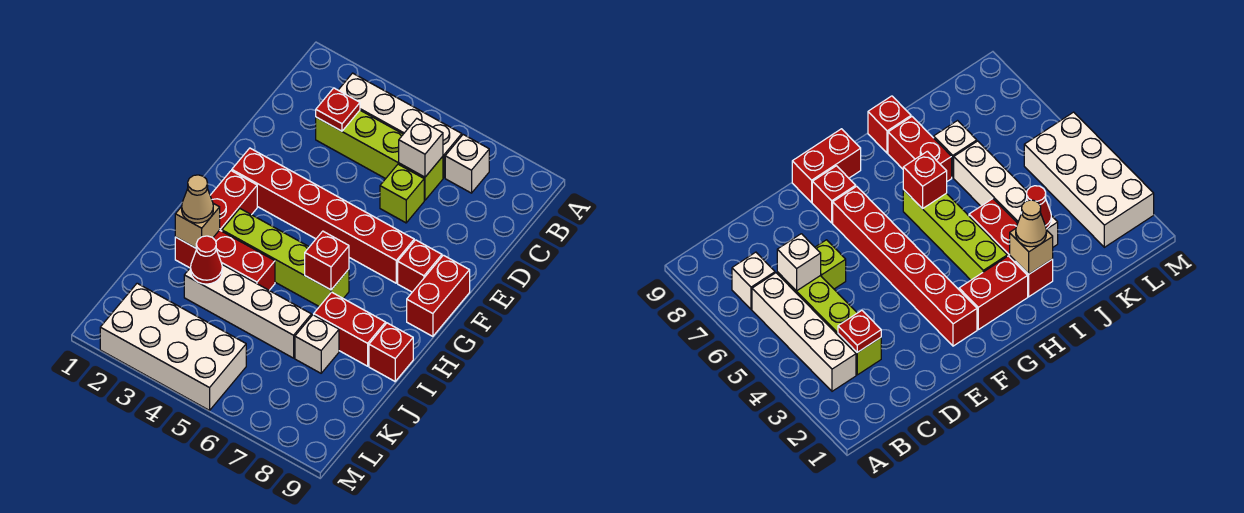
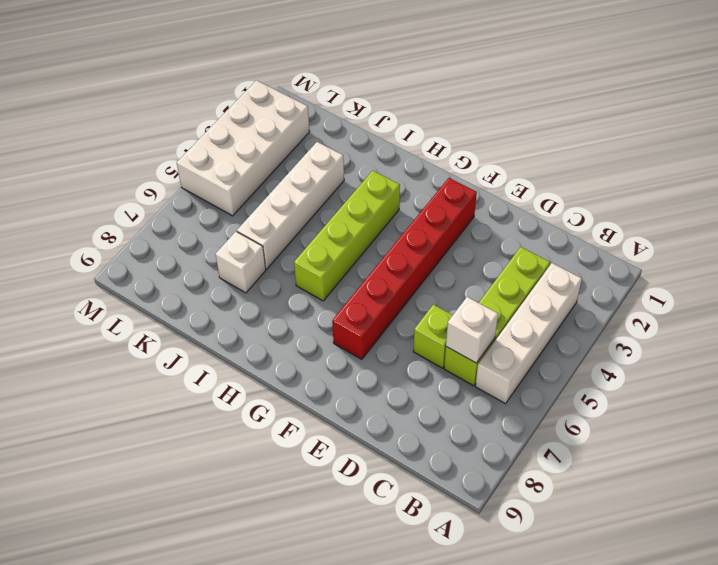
none -> white brick B7 level 1
none -> red brick F8 level 1
none -> red brick F9:G9 level 1

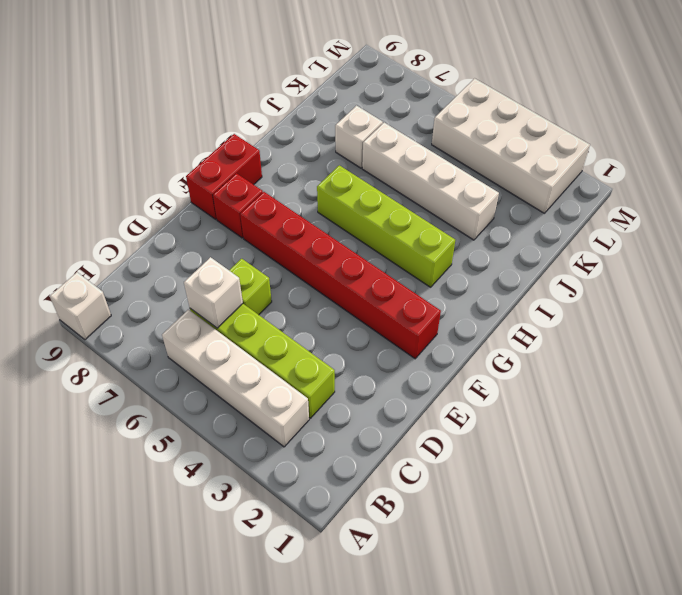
white brick A9 level 1 -> white brick B7 level 1
none -> red brick G2:H2 level 1
none -> red brick I2:I4 level 1
none -> red brick I7:I8 level 1

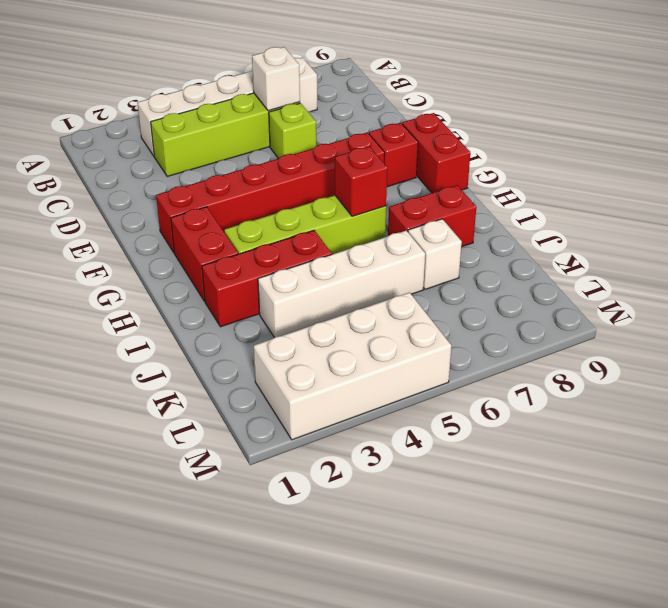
none -> red brick I9 level 1
none -> red plate C3 level 2
none -> tan brick I2 level 2

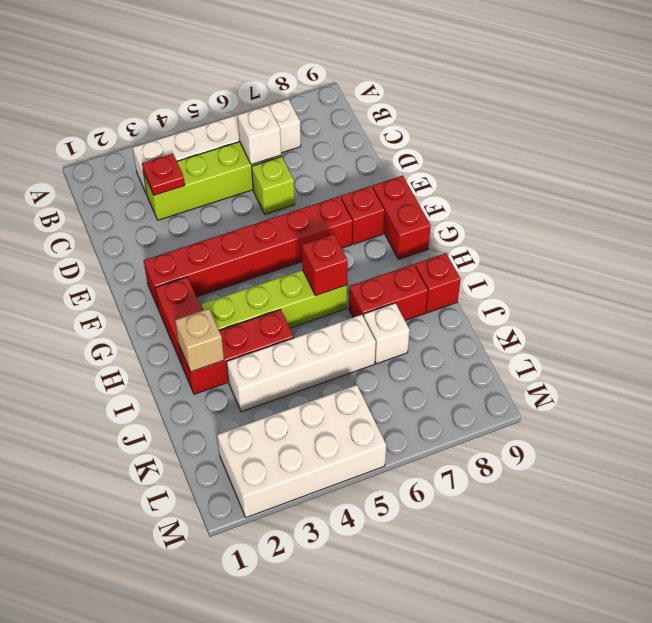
none -> red cone J3 level 2
none -> tan cone I2 level 3

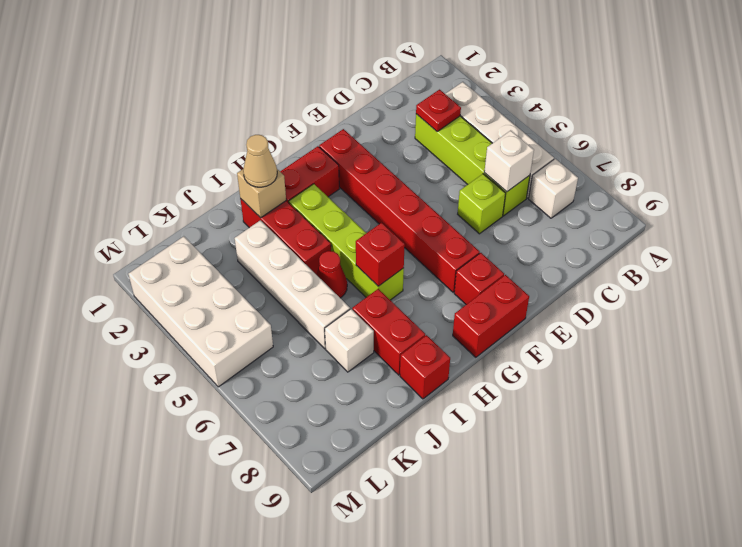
red cone I5 level 1 -> red cone J3 level 2

